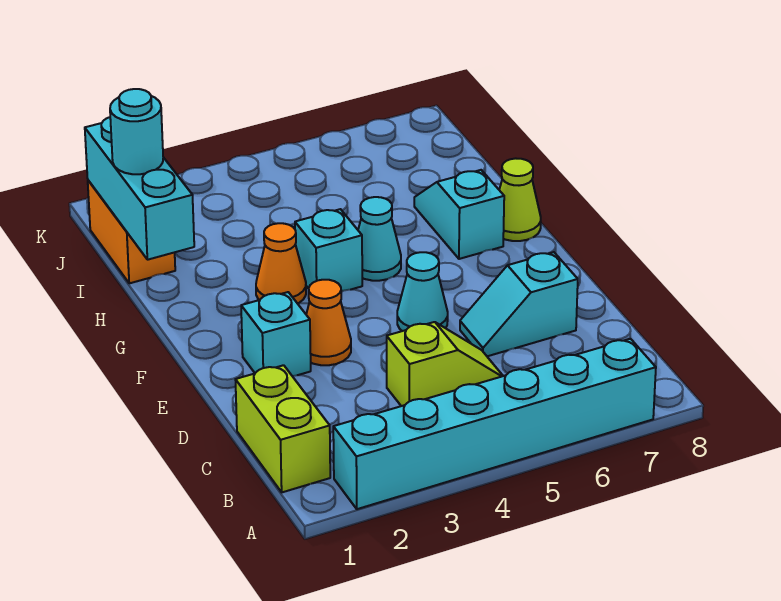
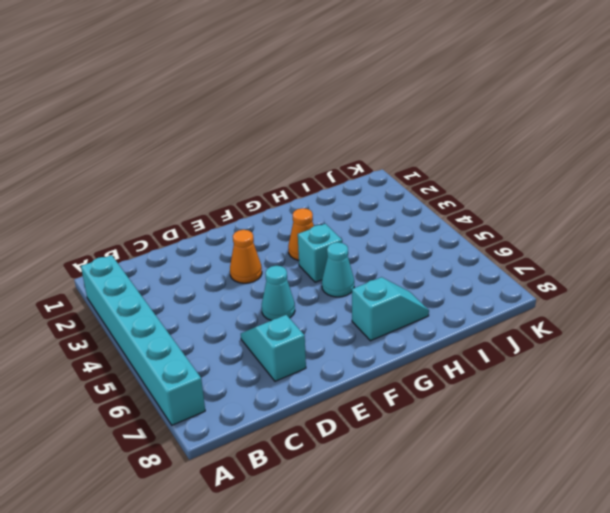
none -> lime brick B1:C1 level 1
none -> lime slope C4:C5 level 1 top 4
none -> cyan brick E2 level 1

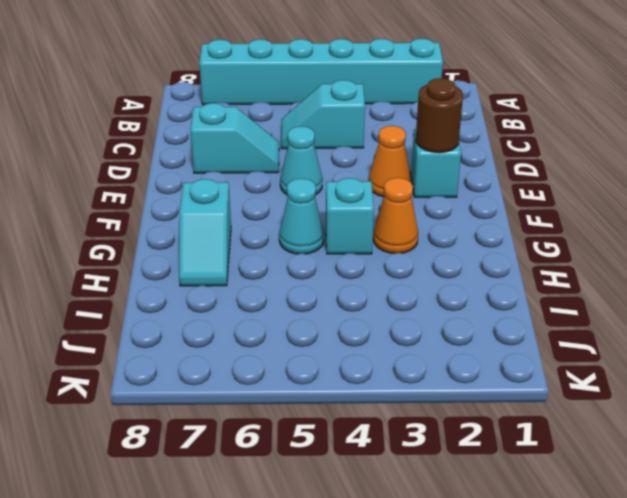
cyan slope C4:C5 level 1 top 4 -> lime slope C4:C5 level 1 top 4
brown round brick E2 level 2 -> none
none -> lime brick B1:C1 level 1
none -> lime cone G8 level 1
none -> orange brick I1:J1 level 1

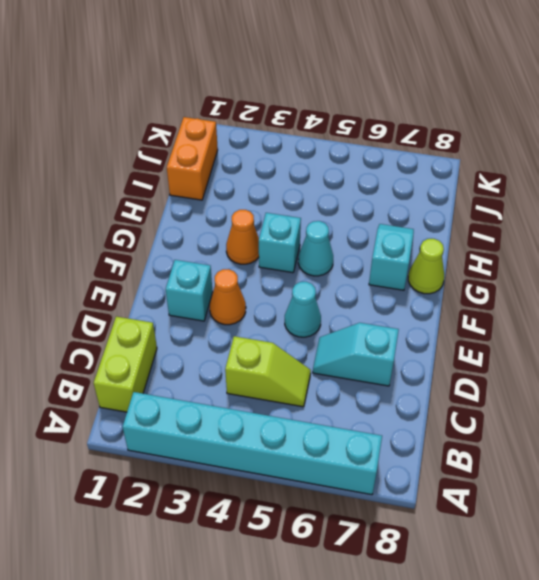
none -> cyan brick H1:J1 level 2
none -> cyan round brick I1 level 3

